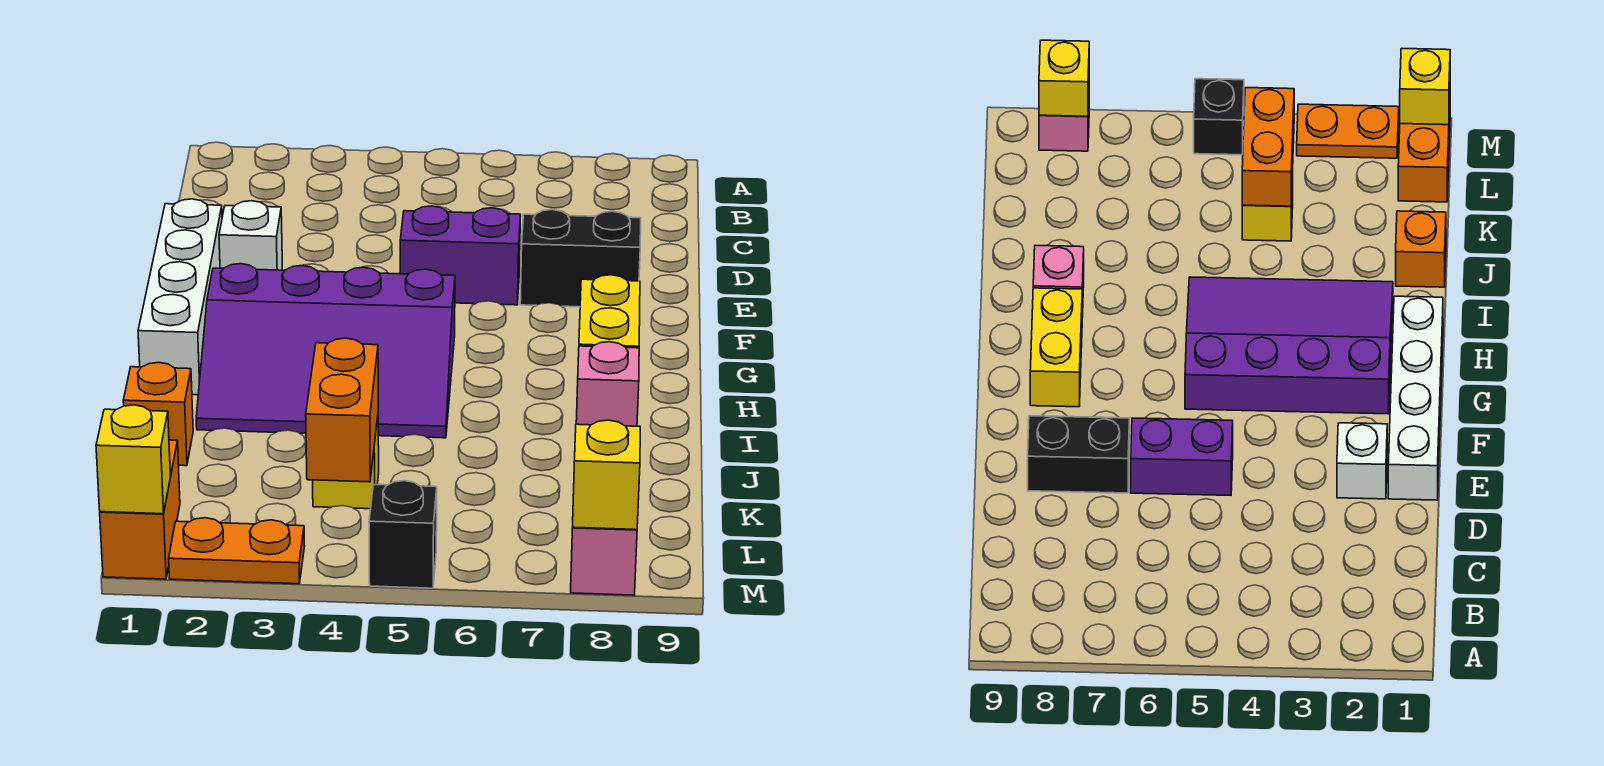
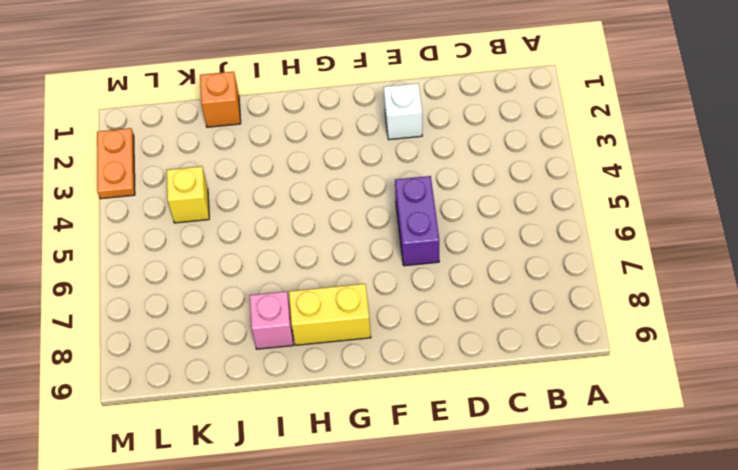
none -> white brick E1:H1 level 1
none -> black brick E7:E8 level 1
none -> purple slope G2:I5 level 1 top G

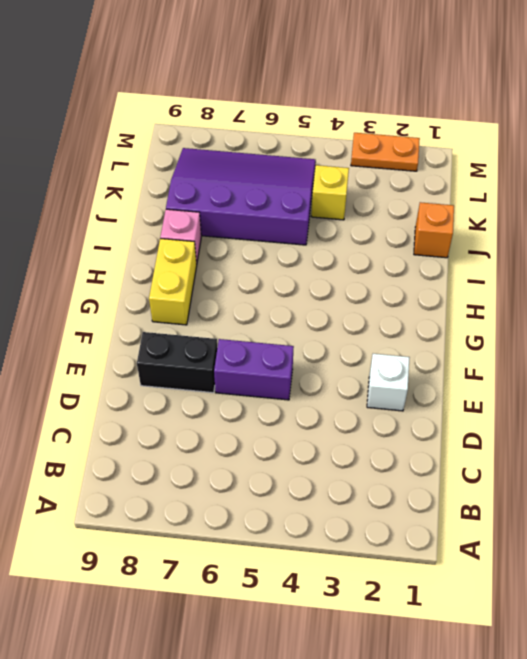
purple slope J5:L8 level 1 top J -> purple slope G2:I5 level 1 top G
none -> white brick E1:H1 level 1
none -> orange brick L1:M1 level 1
none -> black brick M5 level 1

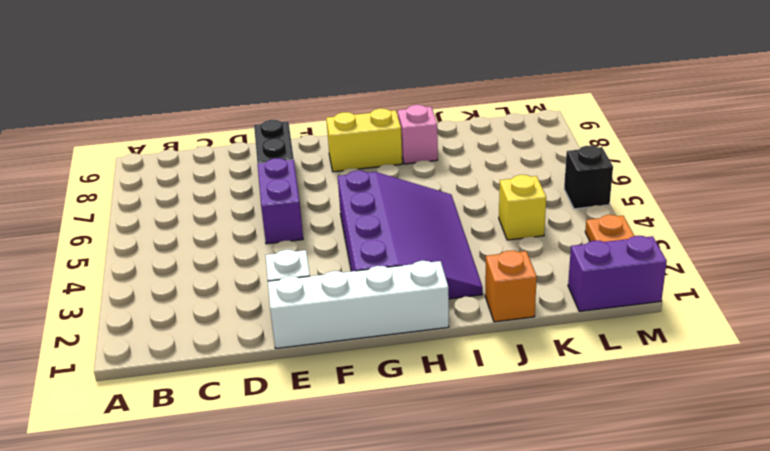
purple brick L1:M1 level 1 -> orange brick L1:M1 level 1
none -> pink brick M8 level 1
none -> orange brick K4:L4 level 2
none -> yellow brick M1 level 2

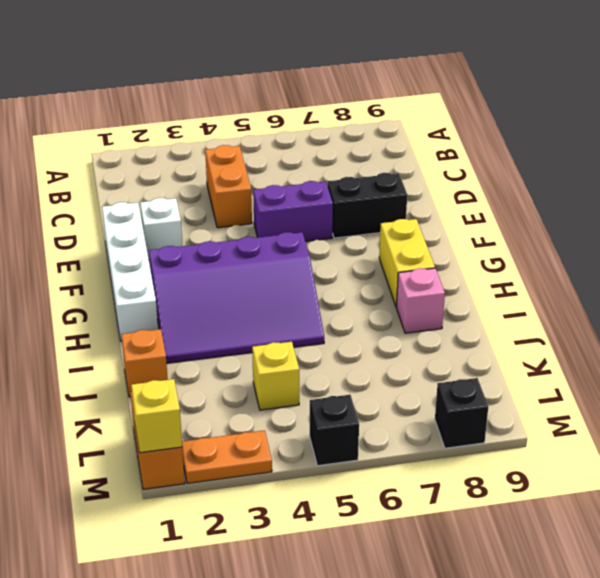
orange brick C4:D4 level 1 -> orange brick K4:L4 level 2
black brick M8 level 1 -> pink brick M8 level 1
none -> yellow brick M8 level 2

